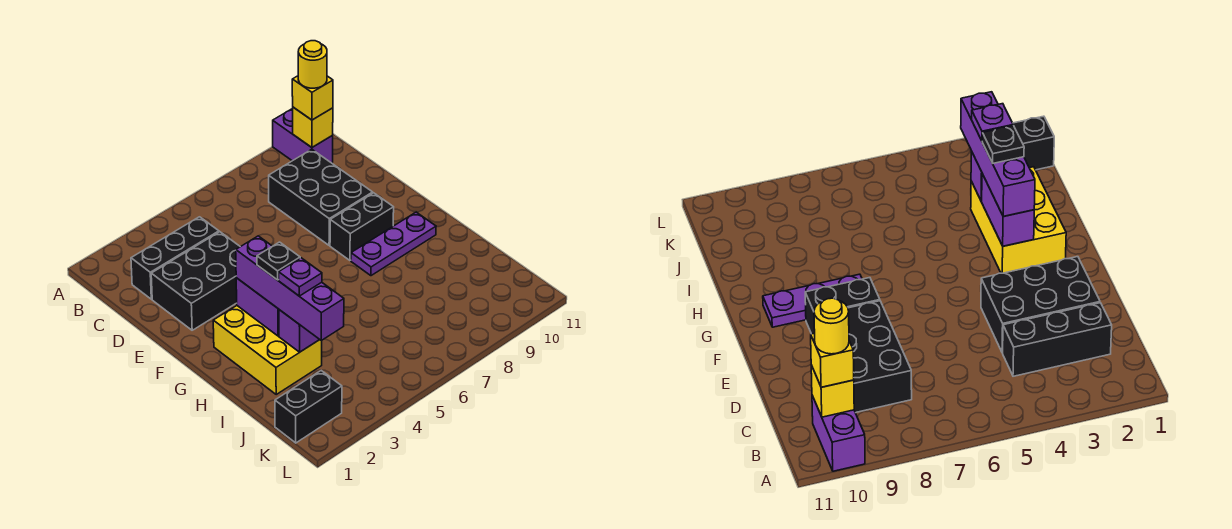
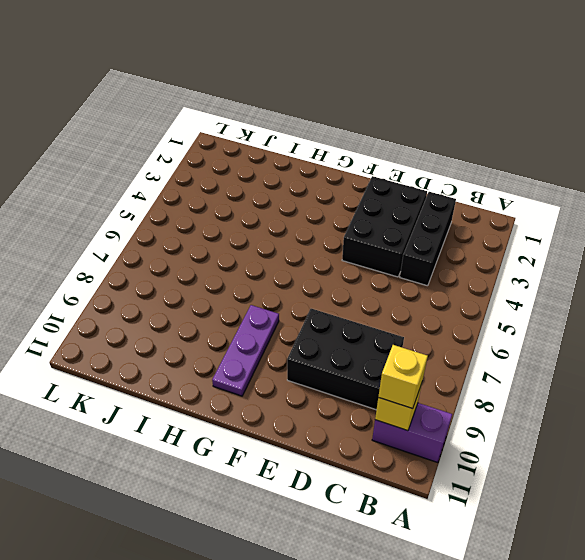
none -> black brick F8:F9 level 1
none -> yellow brick G2:I3 level 1
none -> black brick K1:K2 level 1

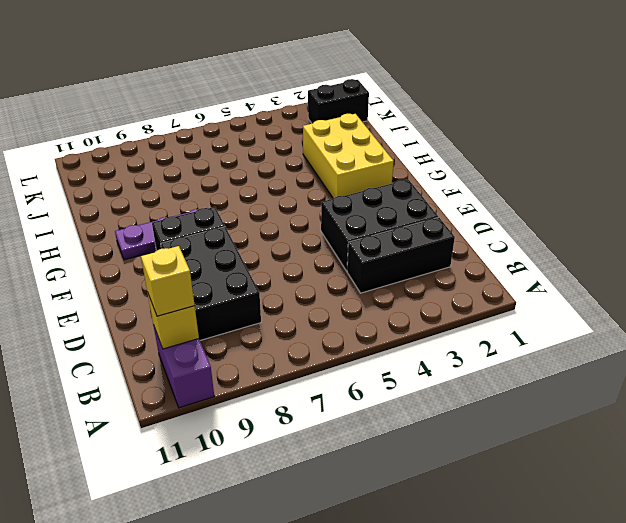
none -> purple brick G3:H3 level 2
none -> purple brick I3 level 2
none -> purple brick G3:J3 level 3

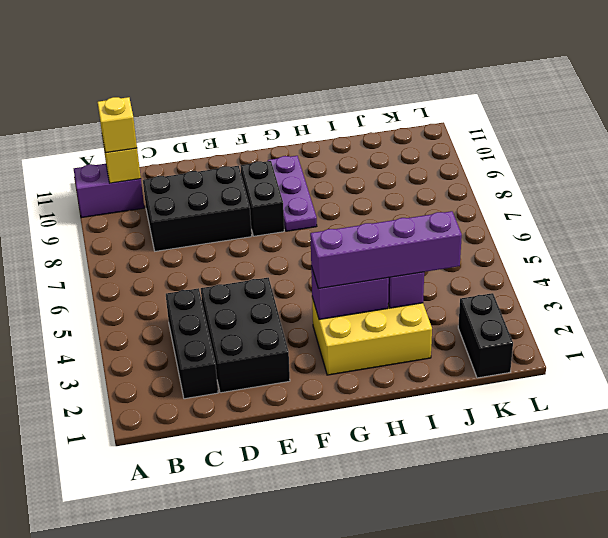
none -> yellow round brick B10 level 4
none -> black plate H3 level 4
none -> purple plate I3 level 4

